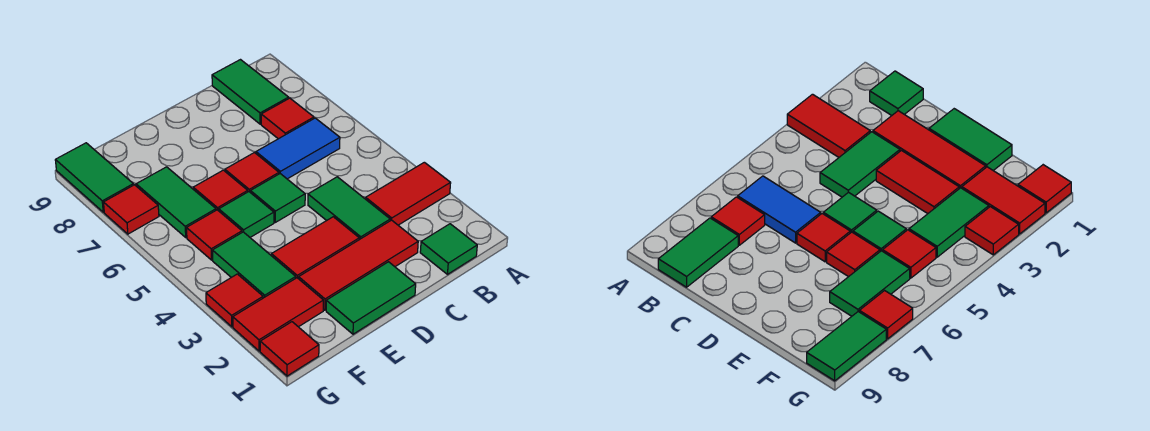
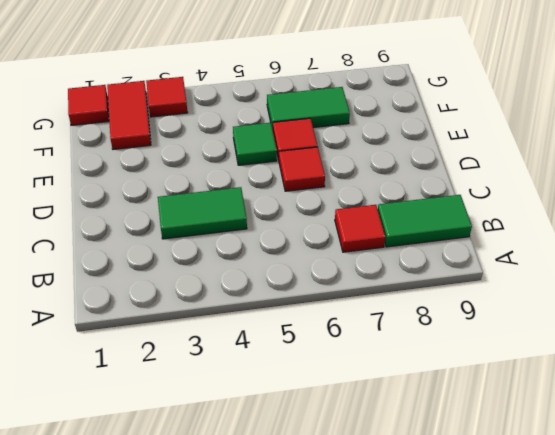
none -> red tile A3:B3 level 1
none -> green tile B1 level 1
none -> blue tile B6:C6 level 1

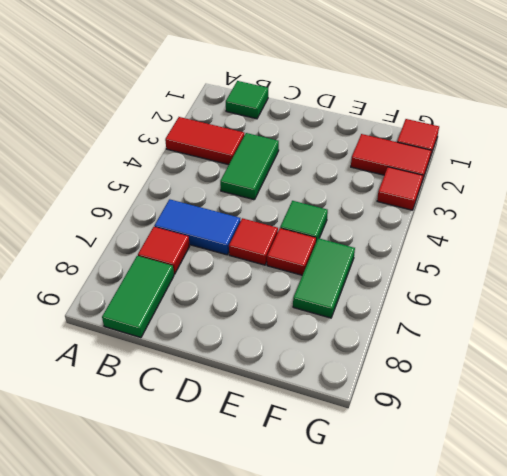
none -> red tile C2:E2 level 1
none -> green tile D1:E1 level 1
none -> red tile D3:E3 level 1

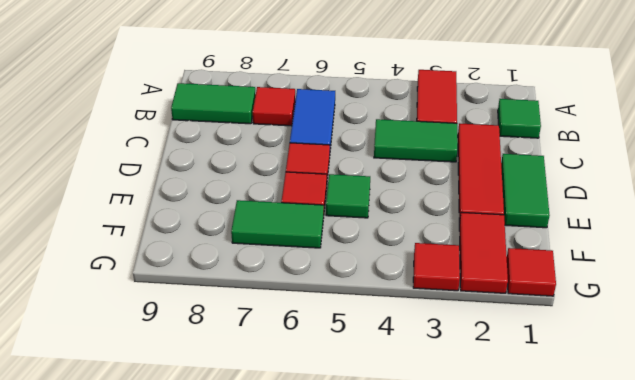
none -> red tile D3:E3 level 1
none -> green tile D5 level 1
none -> green tile F3:F4 level 1

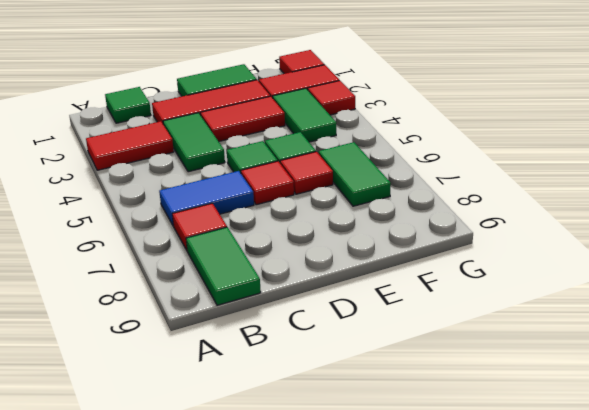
none -> red tile F5 level 1
none -> red tile G7 level 1
none -> green tile G8:G9 level 1

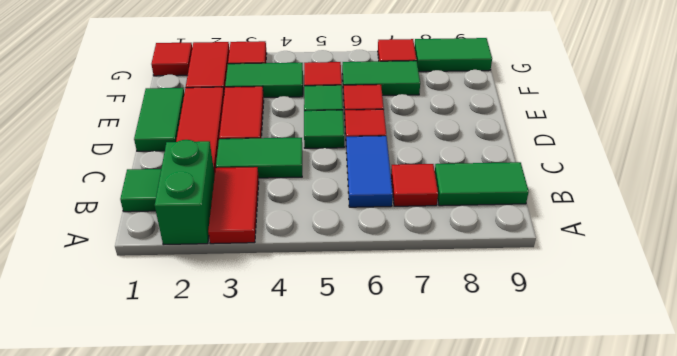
green brick A2:B2 level 1 -> none

